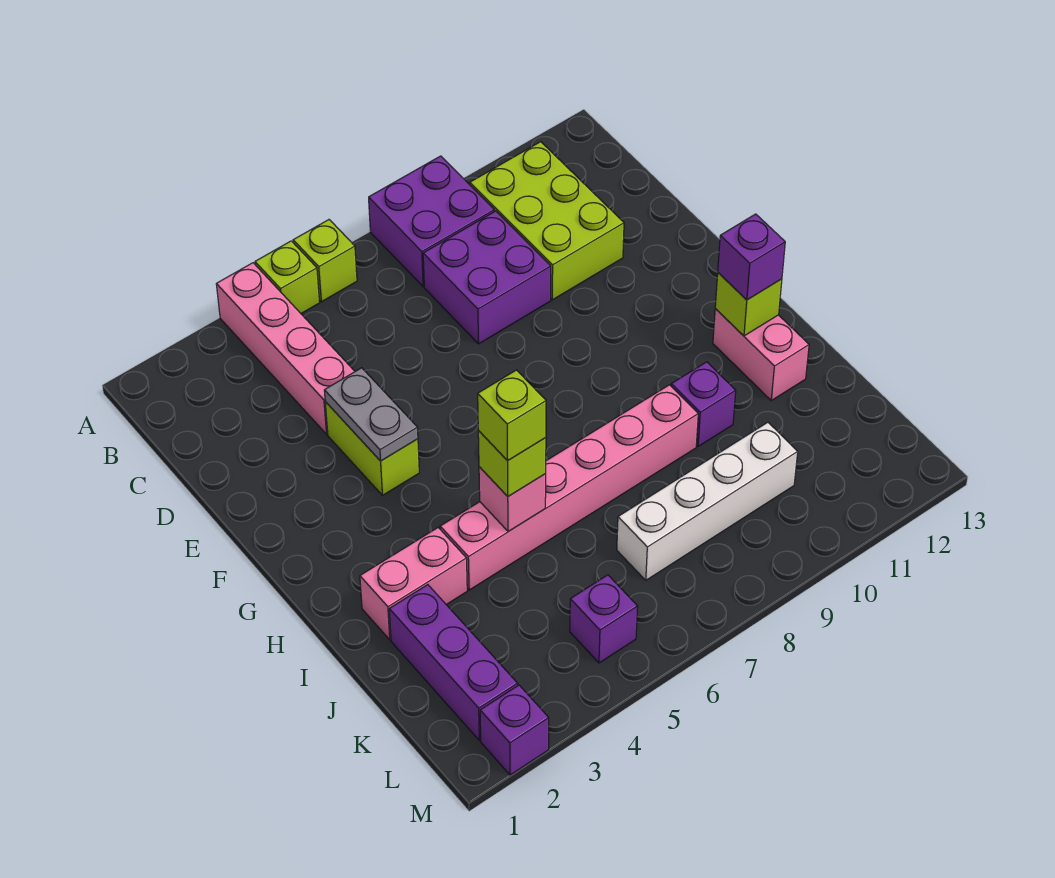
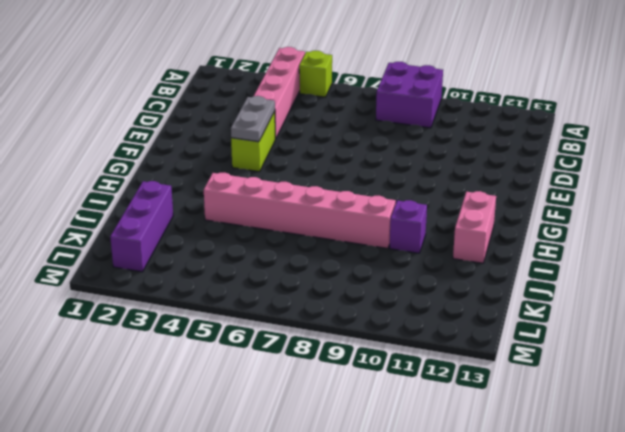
none -> lime brick A6 level 1
none -> lime brick B10:D11 level 1
none -> purple brick C8:D9 level 1

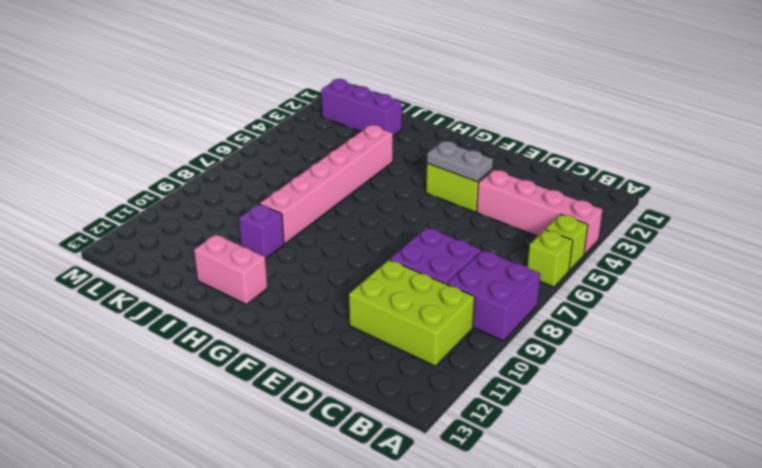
none -> pink brick I2:I3 level 1
none -> white brick K7:K10 level 1
none -> purple brick L5 level 1

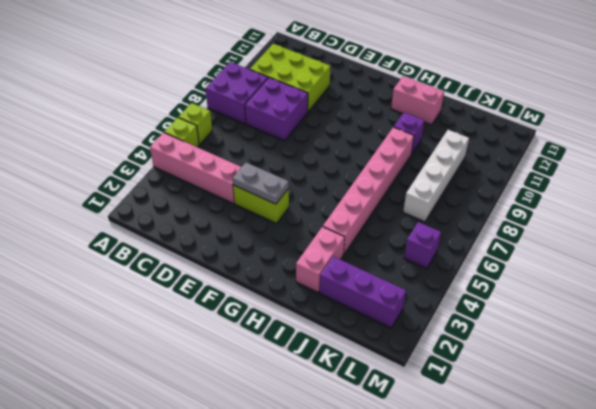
none -> purple brick M2 level 1
none -> lime brick H12 level 2
none -> pink brick I5 level 2

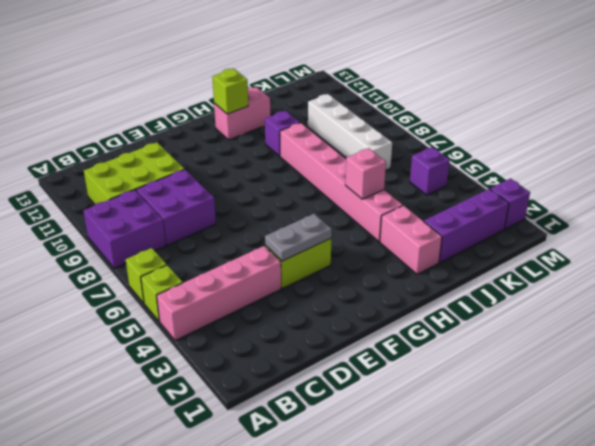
none -> purple brick H12 level 3
none -> lime brick I5 level 3
none -> lime brick I5 level 4

